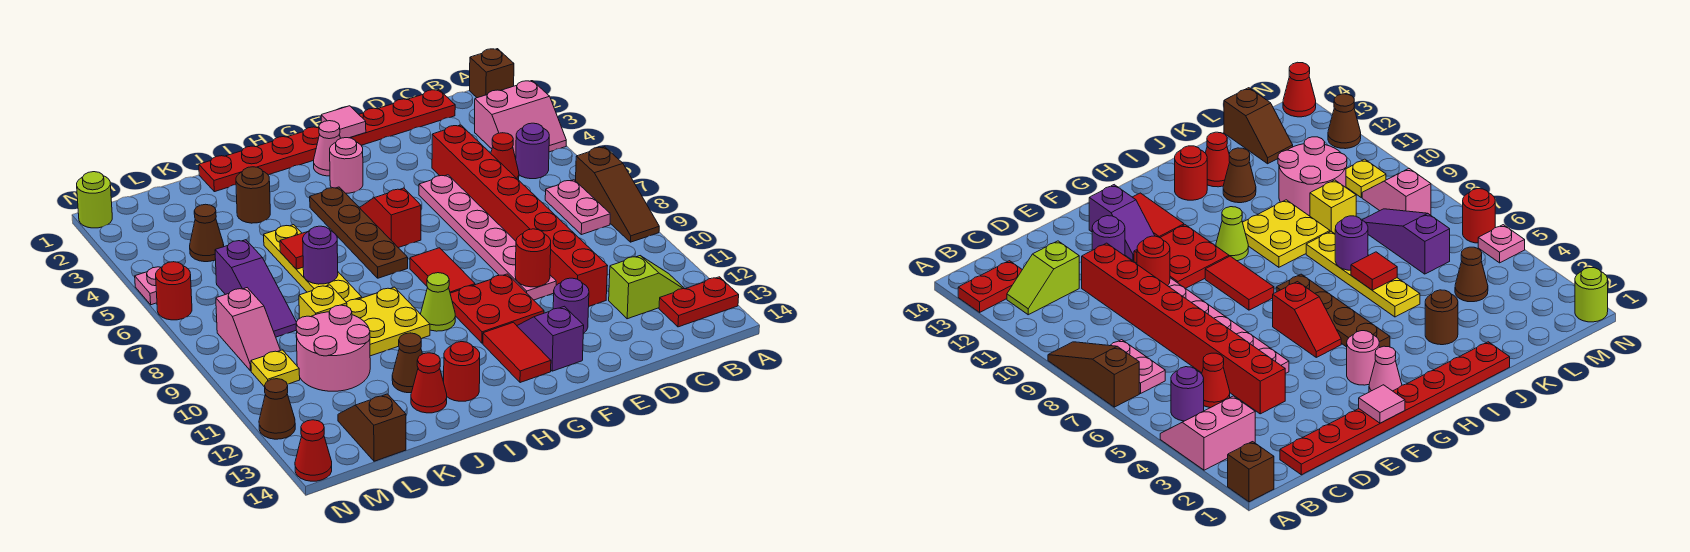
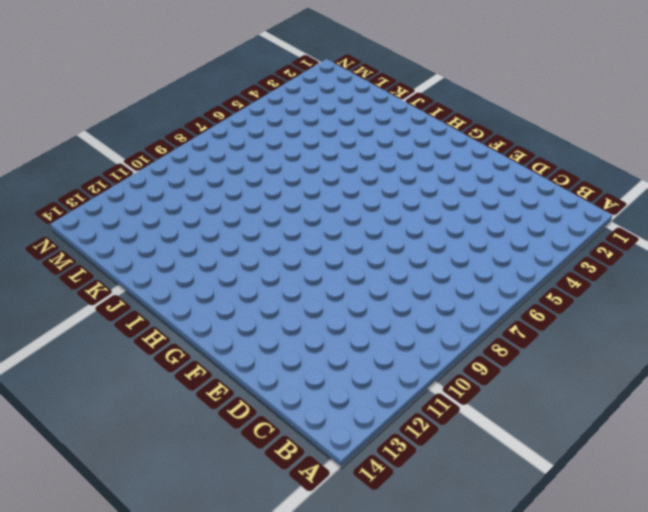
none -> brown brick A1 level 1
none -> pink slope A3:B4 level 1 top 3
none -> brown slope A7:A9 level 1 top 7
none -> red plate A13:B13 level 1

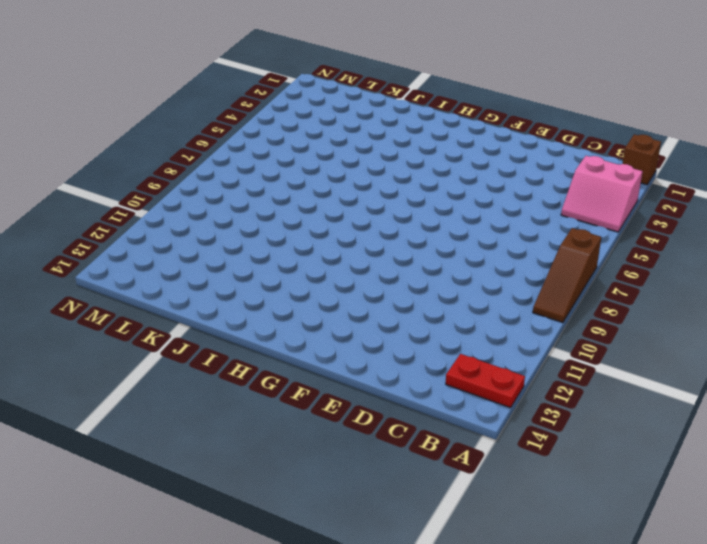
none -> purple round brick B5 level 1
none -> pink plate B7:B8 level 1
none -> lime slope B12:C12 level 1 top C
none -> red plate C1:J1 level 1

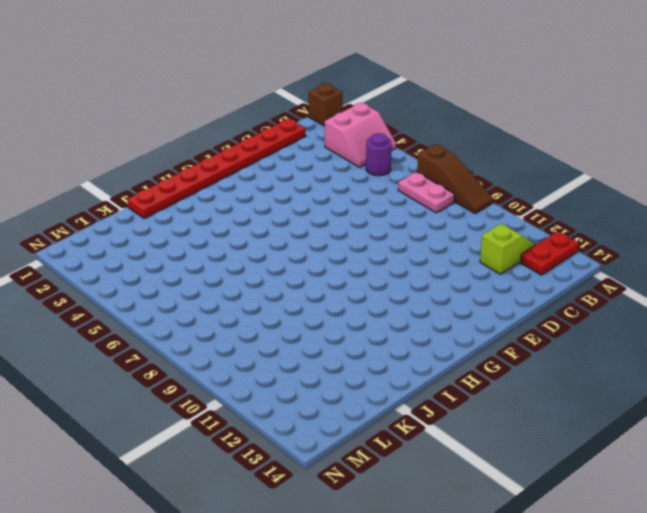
none -> red cone C5 level 1
none -> red brick D4:D11 level 1
none -> pink plate E5:E10 level 1
none -> purple round brick E12 level 1

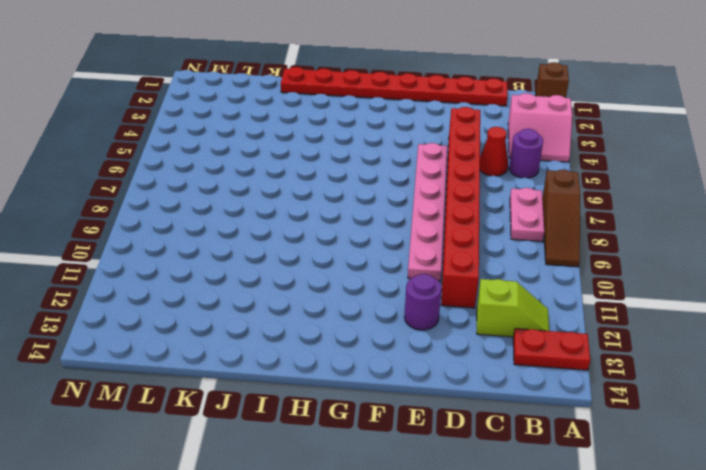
none -> red plate F10:G11 level 1
none -> purple slope F12:F13 level 1 top 13
none -> pink cone G2 level 1
none -> pink round brick G3 level 1

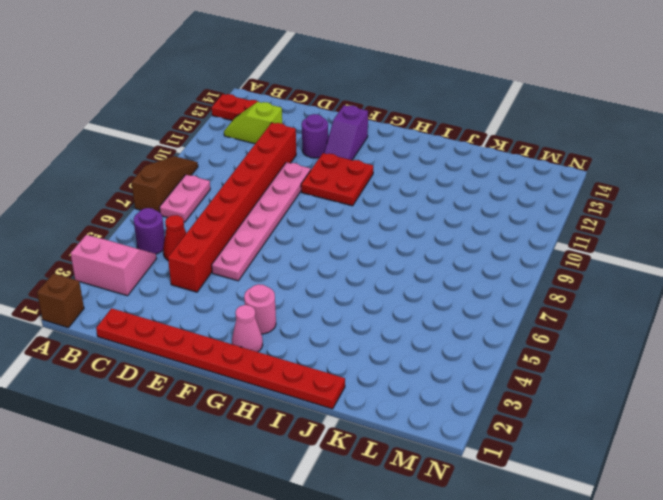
none -> red slope G5:G6 level 1 top 6
none -> red tile G8:G9 level 1
none -> red tile G12:G13 level 1
none -> brown plate H4:H7 level 1

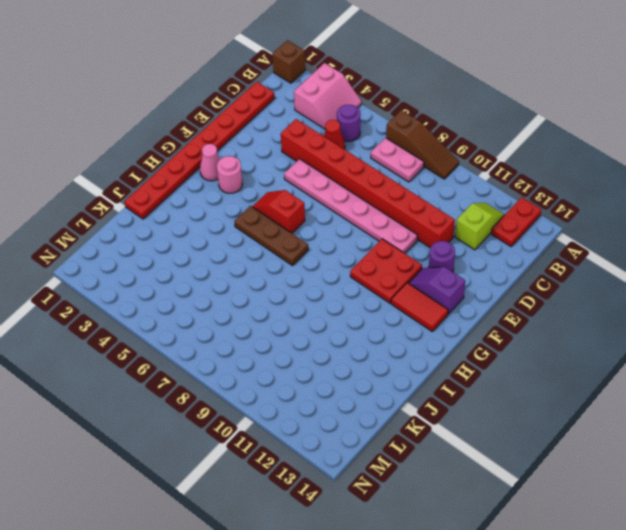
brown plate H5:H7 level 1 -> brown plate H4:H7 level 1
none -> red tile G8:G9 level 1
none -> lime cone H10 level 1
none -> yellow plate I9:J10 level 1
none -> red round brick I13 level 1

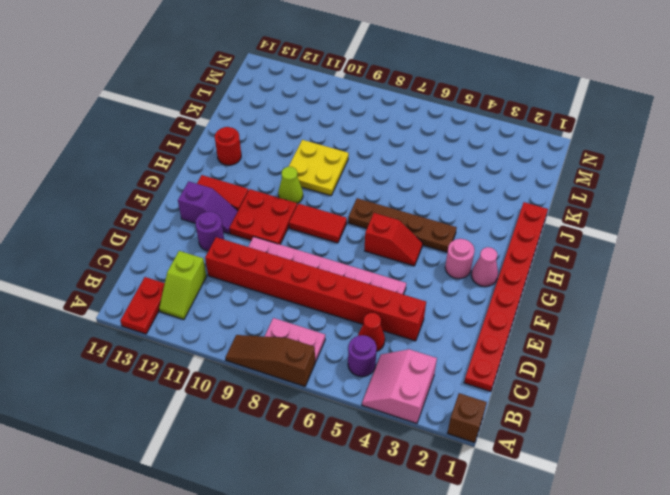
none -> brown round brick J3 level 1
none -> yellow plate J5:J8 level 1
none -> brown cone J12 level 1
none -> red cone J13 level 1

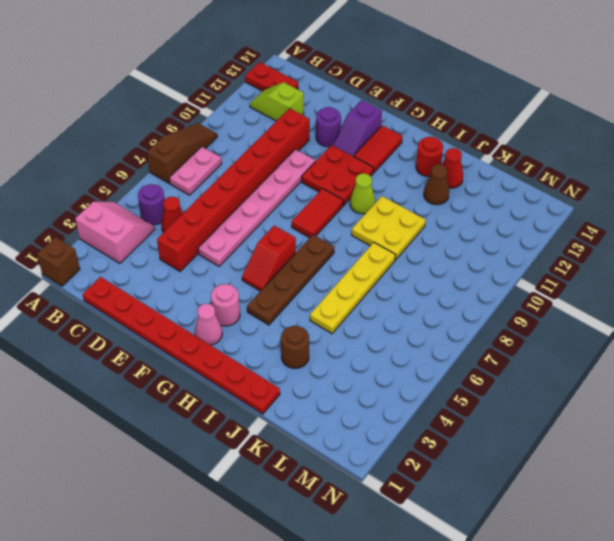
none -> yellow brick K9 level 1
none -> pink round brick K10:L11 level 1
none -> brown cone L4 level 1
none -> purple slope L6:L8 level 1 top 6

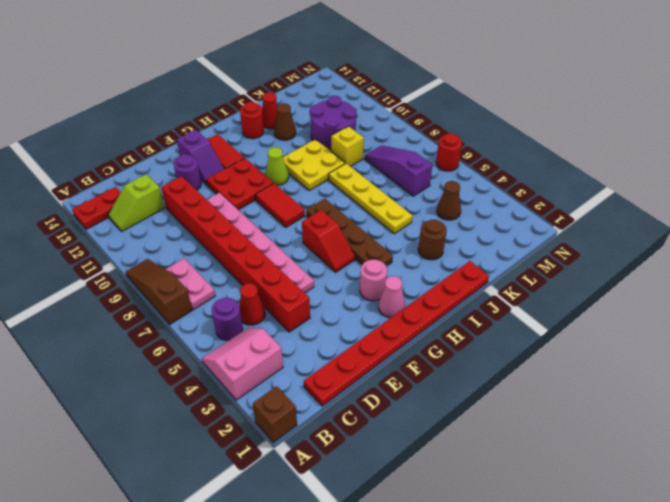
purple round brick K10:L11 level 1 -> pink round brick K10:L11 level 1
none -> brown slope L13:L14 level 1 top 14
none -> pink slope M8:M9 level 1 top 8
none -> yellow plate M10 level 1
none -> lime round brick N1 level 1

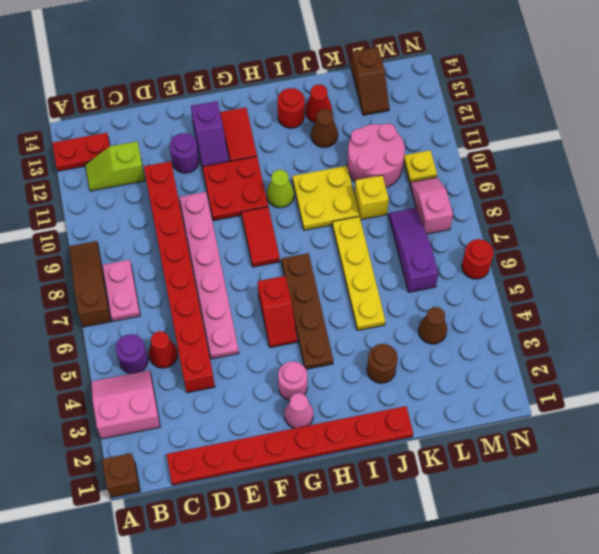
none -> lime round brick N1 level 1
none -> pink plate N5 level 1
none -> brown cone N12 level 1
none -> red cone N14 level 1

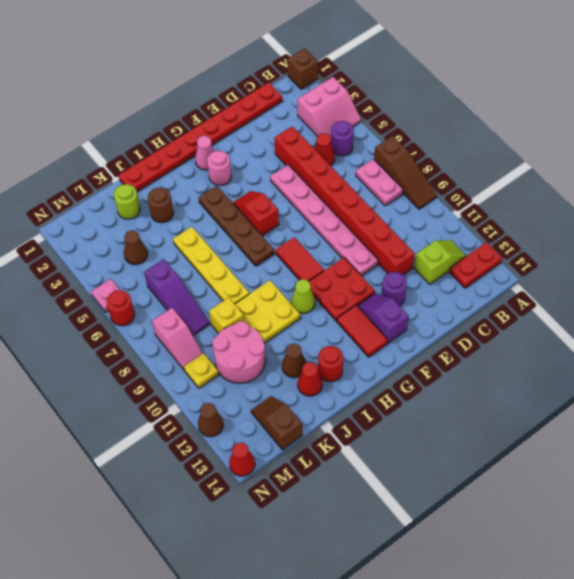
lime round brick K2 level 1 -> lime round brick N1 level 1
none -> red round brick E10 level 2
none -> pink tile F1 level 2
none -> red tile J6 level 2
none -> purple round brick J7 level 2

